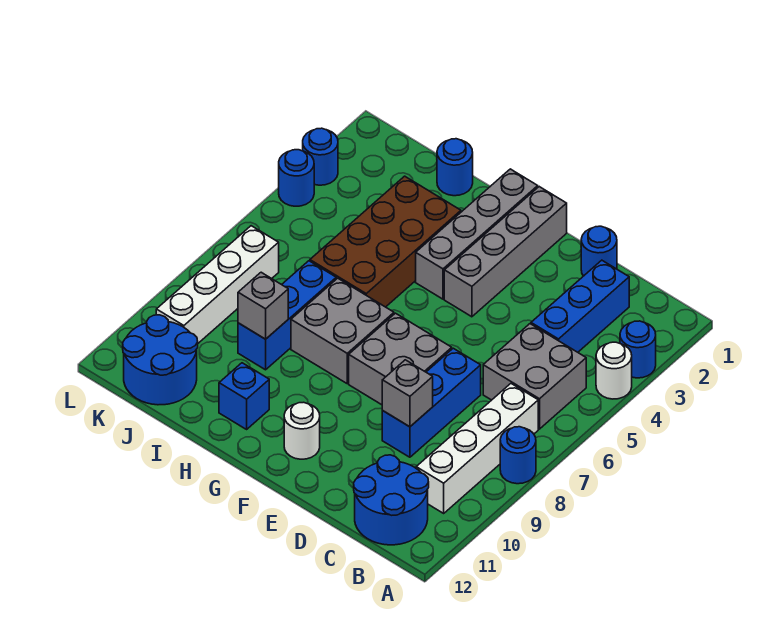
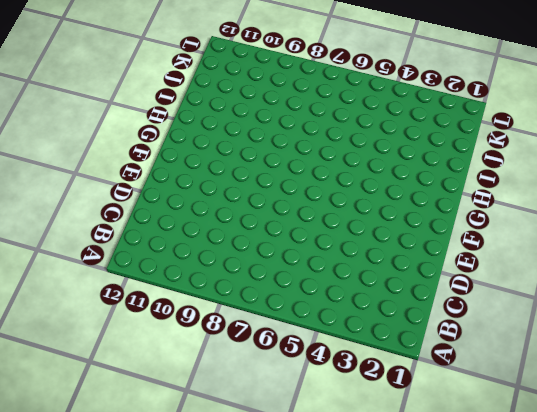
none -> blue round brick A3 level 1
none -> white round brick A4 level 1
none -> blue round brick A8 level 1

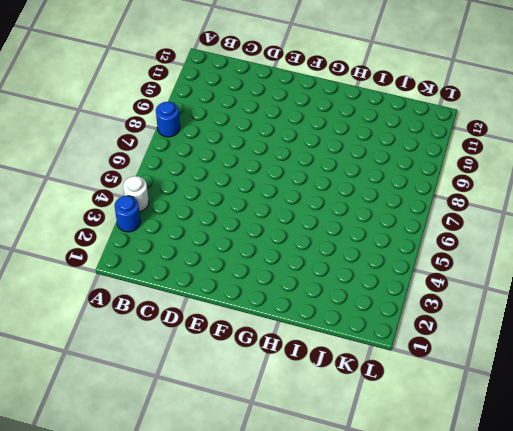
none -> grey brick B5:C6 level 1
none -> white brick B7:B10 level 1
none -> blue round brick B11:C12 level 1

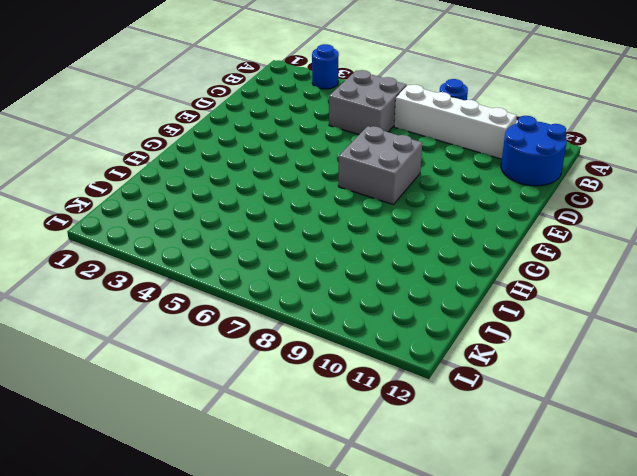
none -> white round brick A4 level 1
none -> blue brick C2:C4 level 1
none -> blue round brick D1 level 1

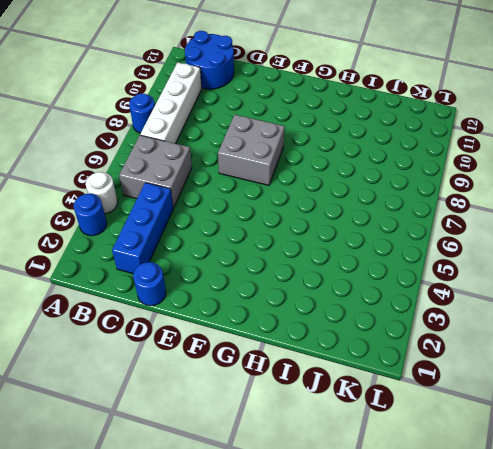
none -> blue brick D7:D9 level 1
none -> grey brick F1:F4 level 1
none -> white round brick F11 level 1

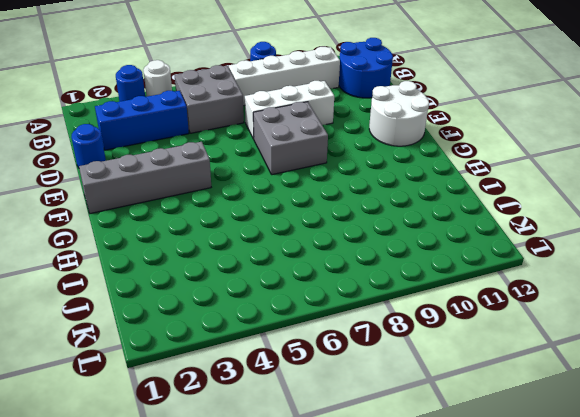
white brick D7:D9 level 1 -> blue brick D7:D9 level 1
white round brick E11:F12 level 1 -> white round brick F11 level 1
none -> grey brick G1:G4 level 1
none -> grey brick G7:H8 level 1
none -> brown brick H3:I6 level 1

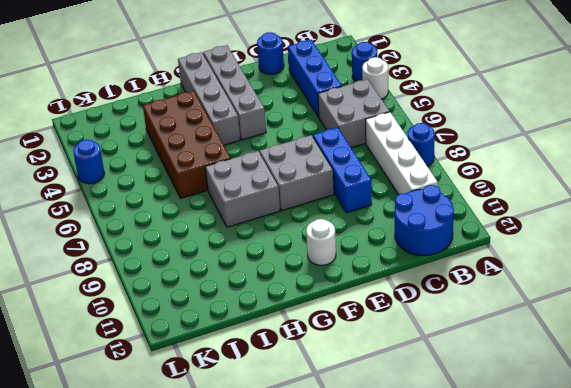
none -> blue brick H11 level 1
none -> blue round brick I1 level 1
none -> blue brick I7:I9 level 1

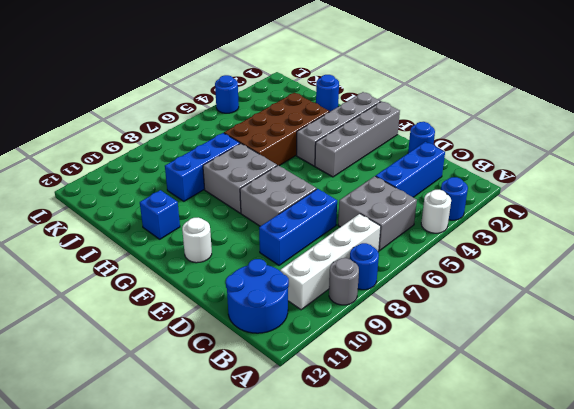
grey round brick A9 level 1 -> none
none -> blue round brick J11:K12 level 1
none -> white brick K7:K10 level 1
none -> blue round brick L3 level 1

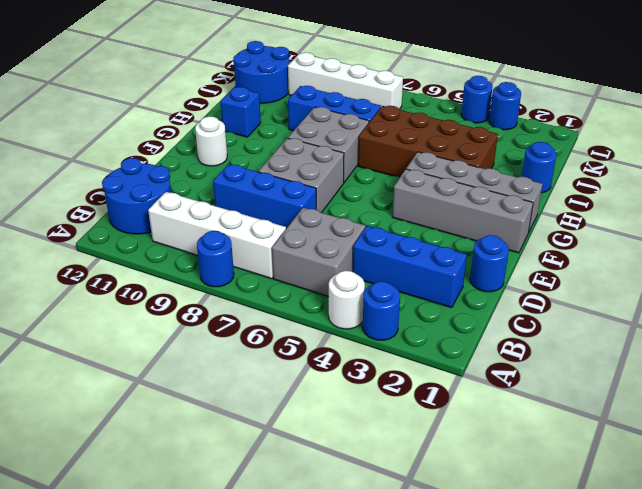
none -> grey brick D9 level 2
none -> grey brick I9 level 2

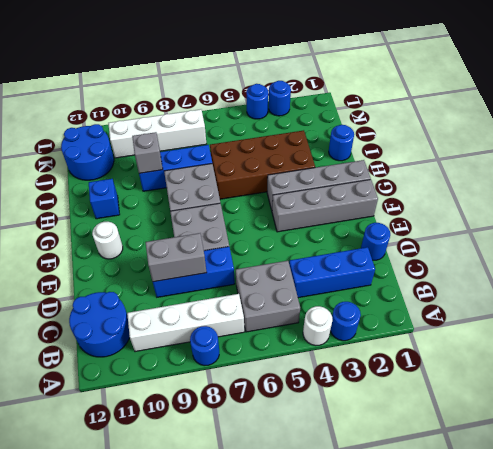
grey brick D8:D9 level 2 -> grey brick D9 level 2

